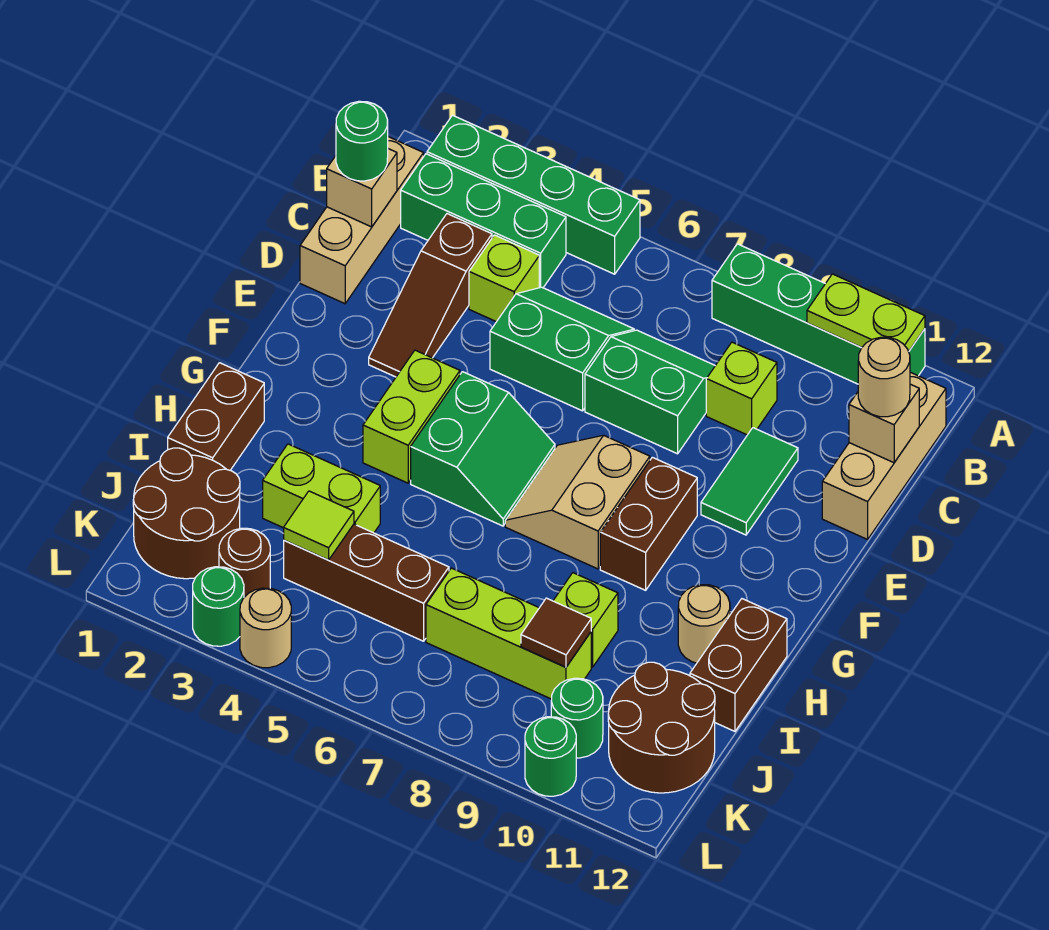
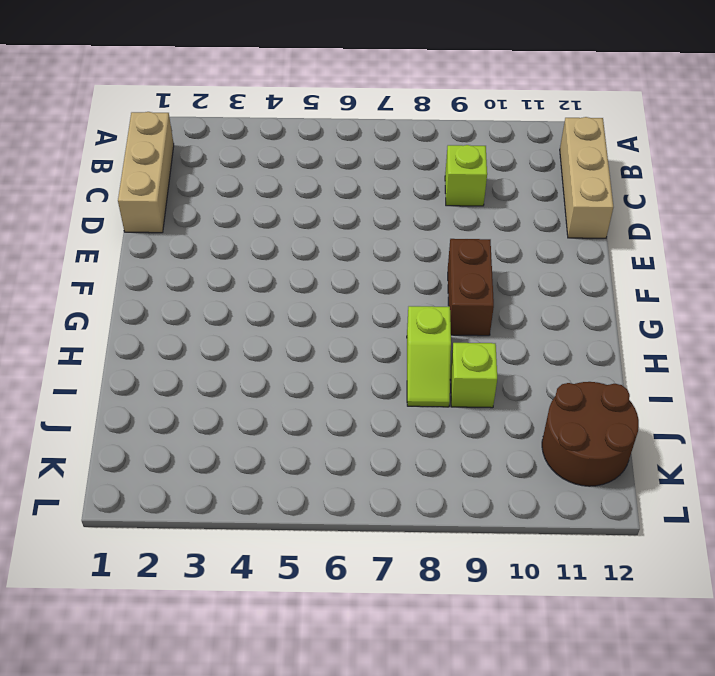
lime slope H8:I8 level 1 top H -> none
none -> green brick A2:A5 level 1
none -> green brick A8:A11 level 1
none -> green brick B2:B4 level 1
none -> brown slope C3:E3 level 1 top C

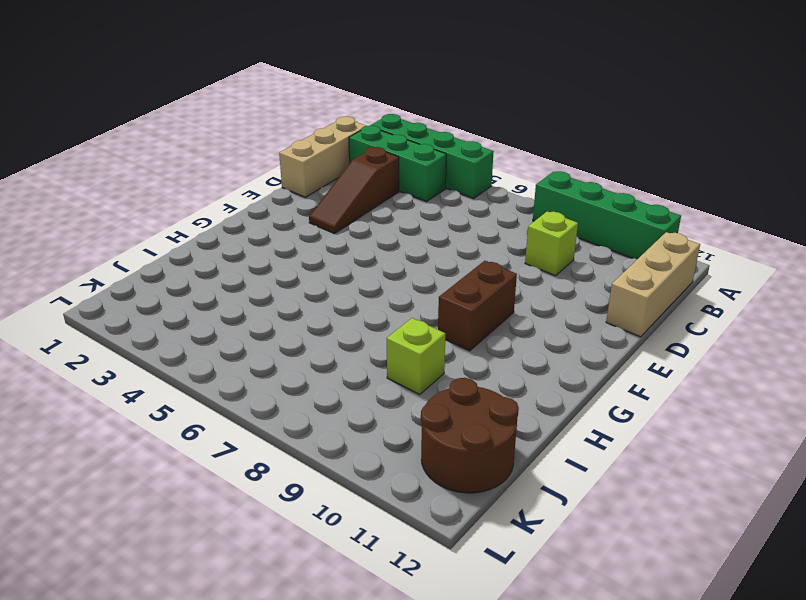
none -> lime brick C4 level 1
none -> green slope C5:D6 level 1 top D
none -> green slope C7:D8 level 1 top D
none -> green tile D10:E10 level 1

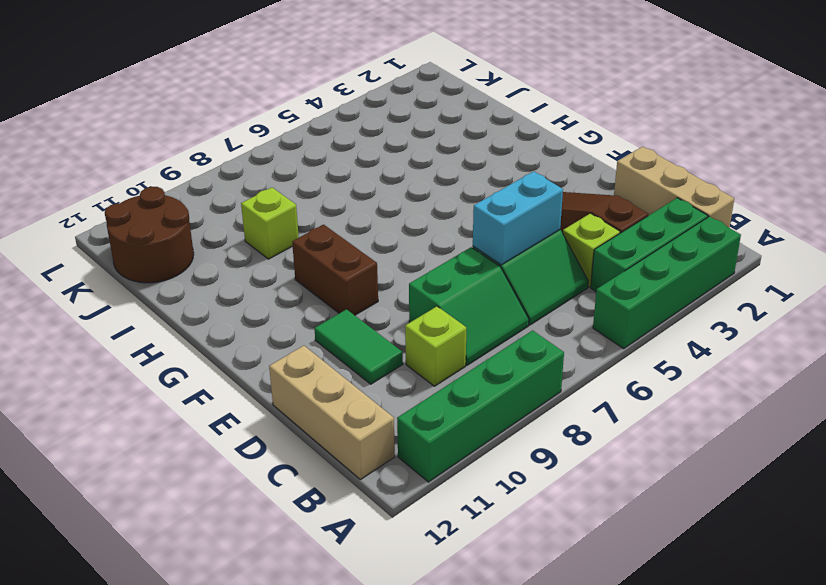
cyan brick D5:D6 level 2 -> none
none -> lime brick F4:G4 level 1
none -> green slope F5:G6 level 1 top 5
none -> tan slope F7:G8 level 1 top 8
none -> brown brick H1:I1 level 1

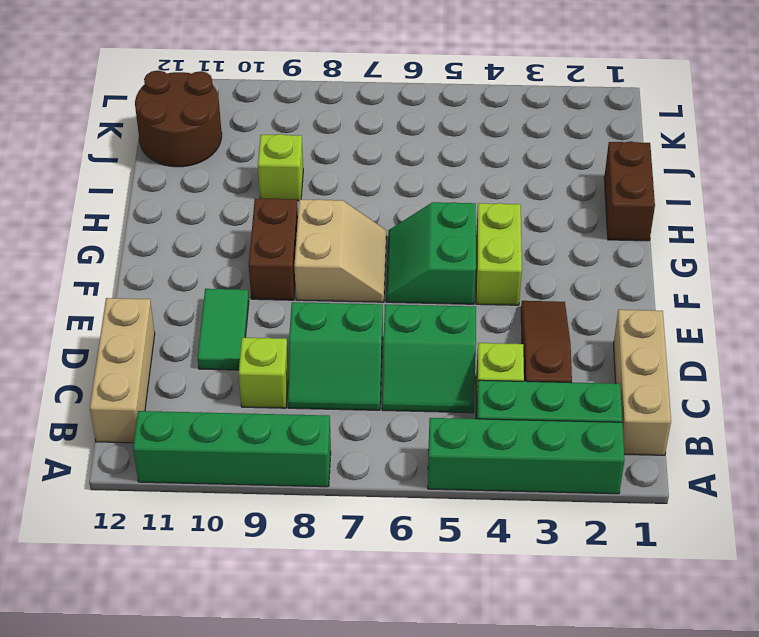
none -> tan round brick H11 level 1
none -> brown brick H12:I12 level 1
none -> lime brick I3:I4 level 1
none -> brown round brick J1:K2 level 1

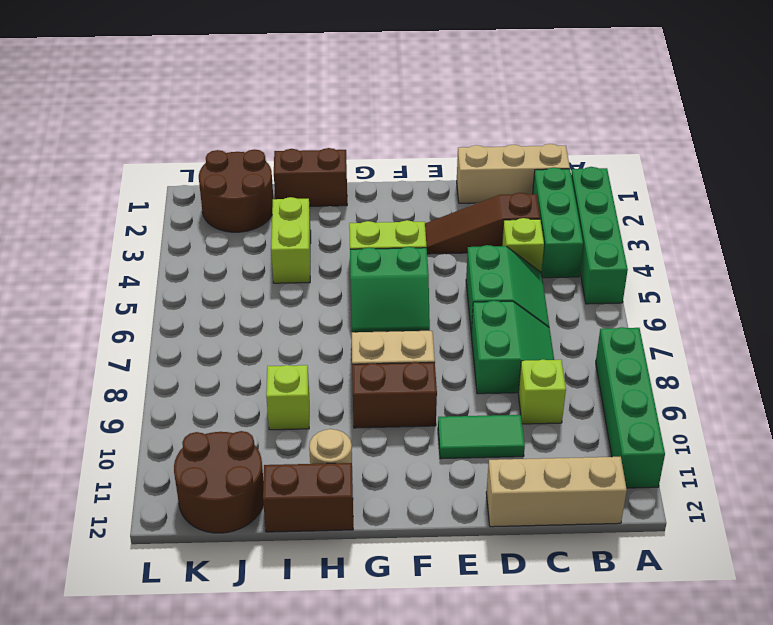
none -> brown brick J4:J6 level 1
none -> lime brick J7:J9 level 1
none -> brown round brick K3 level 1
none -> green round brick K10 level 1

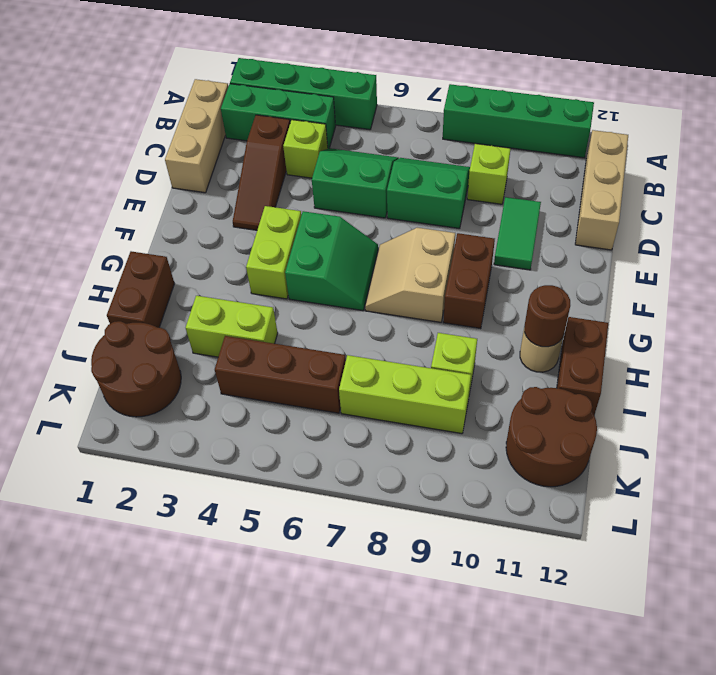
brown round brick H11 level 2 -> brown round brick K3 level 1
none -> green round brick K10 level 1
none -> green round brick L3 level 1
none -> tan round brick L4 level 1
none -> green round brick L10 level 1

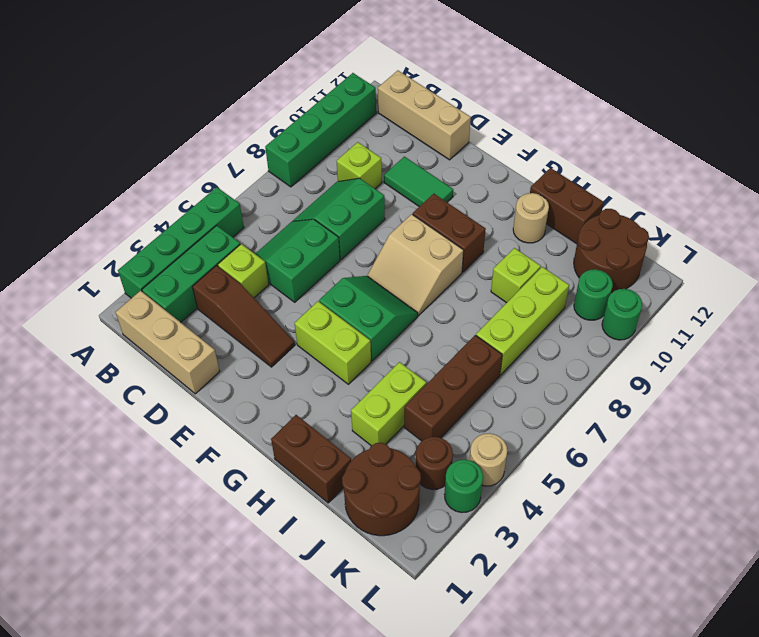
none -> lime plate A10:A11 level 2
none -> tan brick C1 level 2
none -> tan brick C12 level 2
none -> lime tile J4 level 2

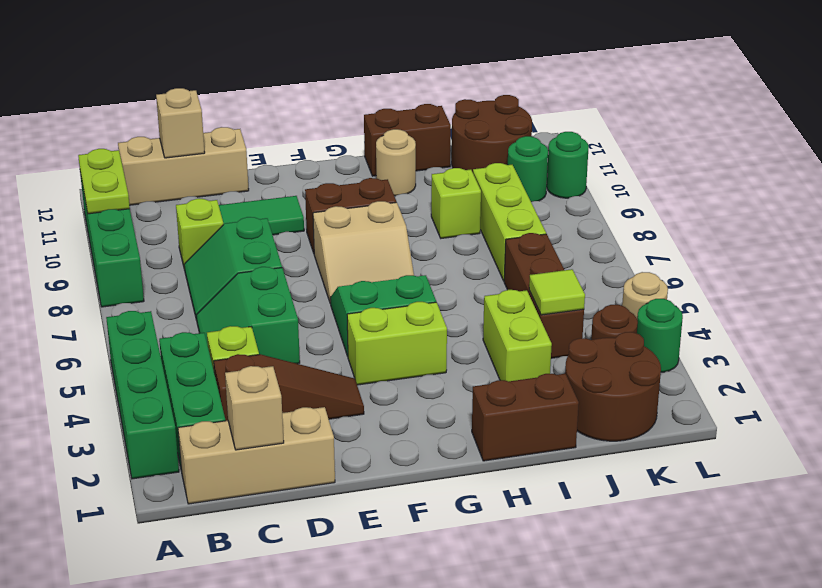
none -> brown tile J9 level 2
none -> green round brick C1 level 3
none -> tan round brick C12 level 3

